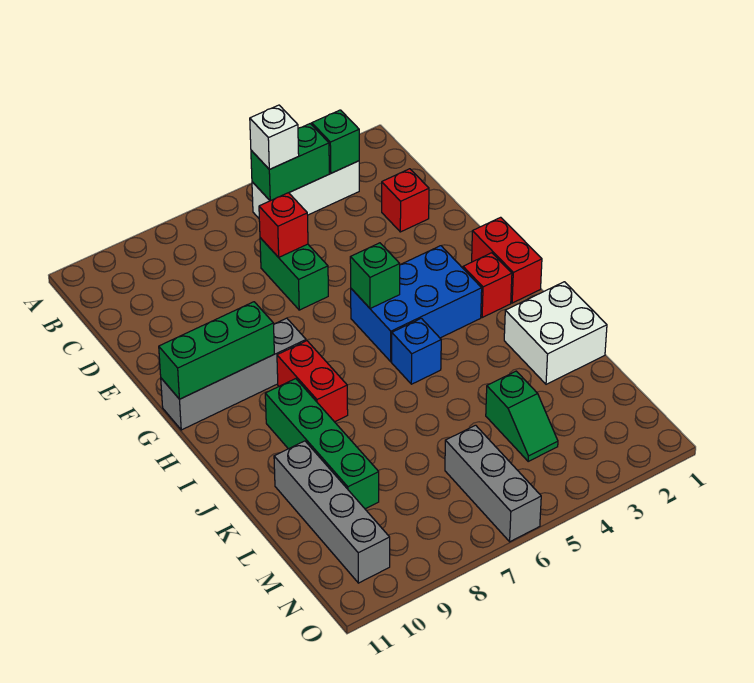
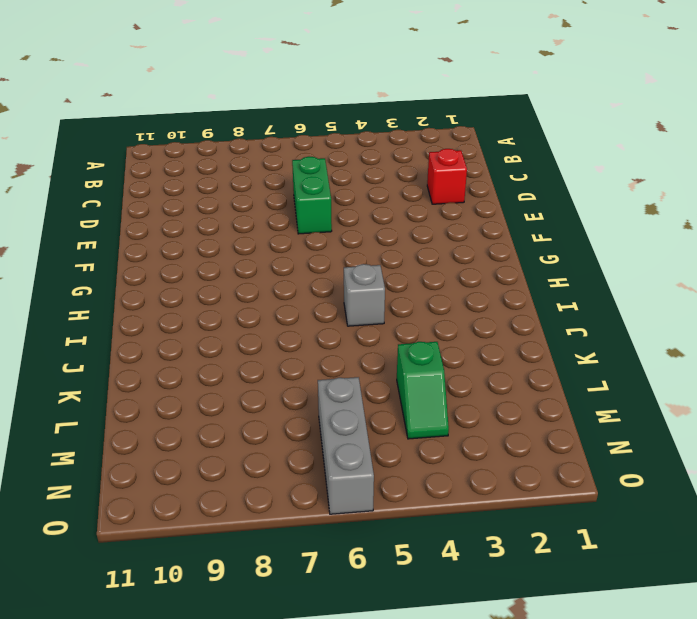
grey brick I5 level 1 -> blue brick I5 level 1
none -> white brick B3:B5 level 1
none -> red brick G1:H1 level 1
none -> blue brick G3:H5 level 1

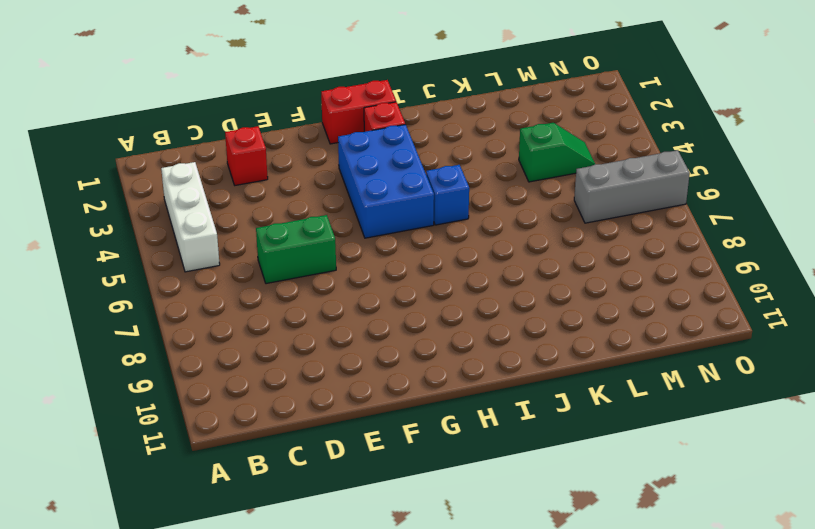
none -> grey brick G8:G11 level 1
none -> red brick H8:I8 level 1
none -> green brick I9:L9 level 1

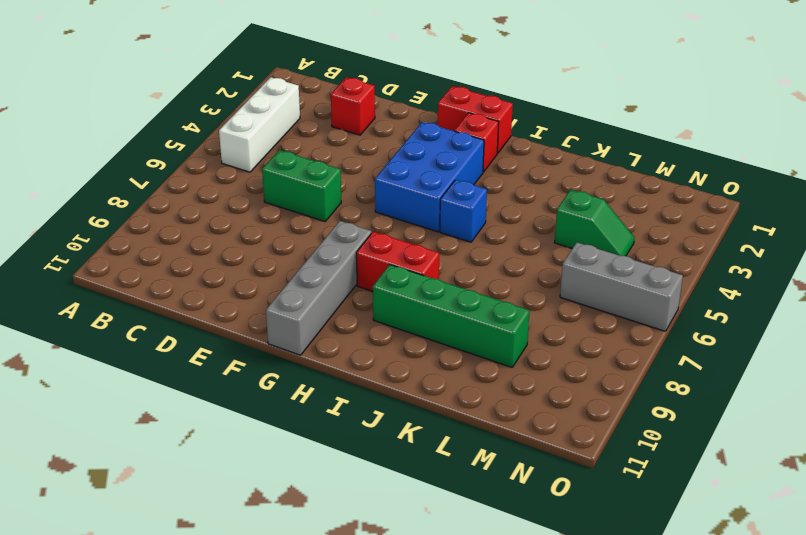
none -> white brick J1:K2 level 1
none -> grey brick K10:N10 level 1
none -> green brick B3 level 2

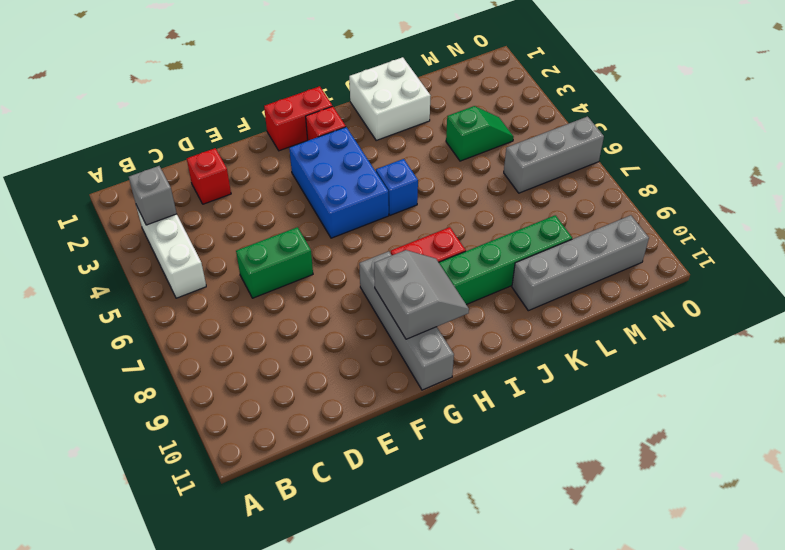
grey brick B3 level 2 -> green brick B3 level 2
grey slope G9:H10 level 2 top G -> green brick G9:G11 level 2
none -> green brick B4:B5 level 2
none -> red brick D6 level 2
none -> green brick G5 level 2

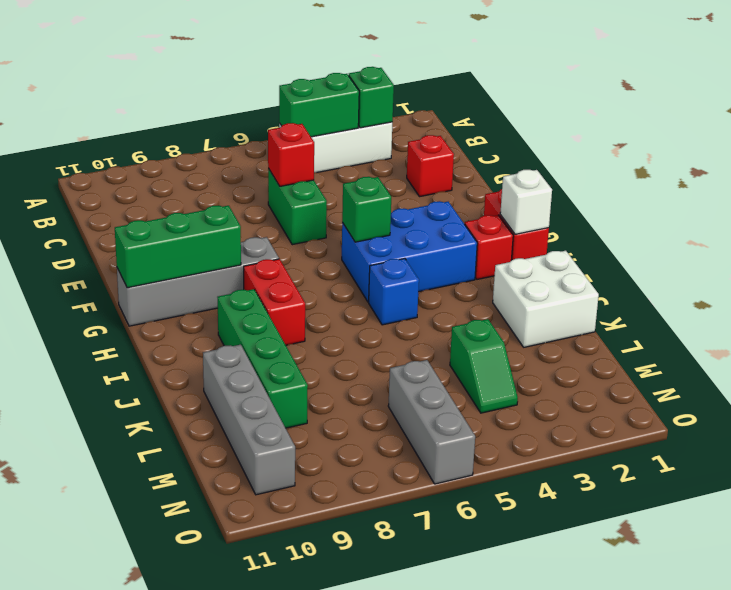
white brick H1 level 2 -> white brick B5 level 3

